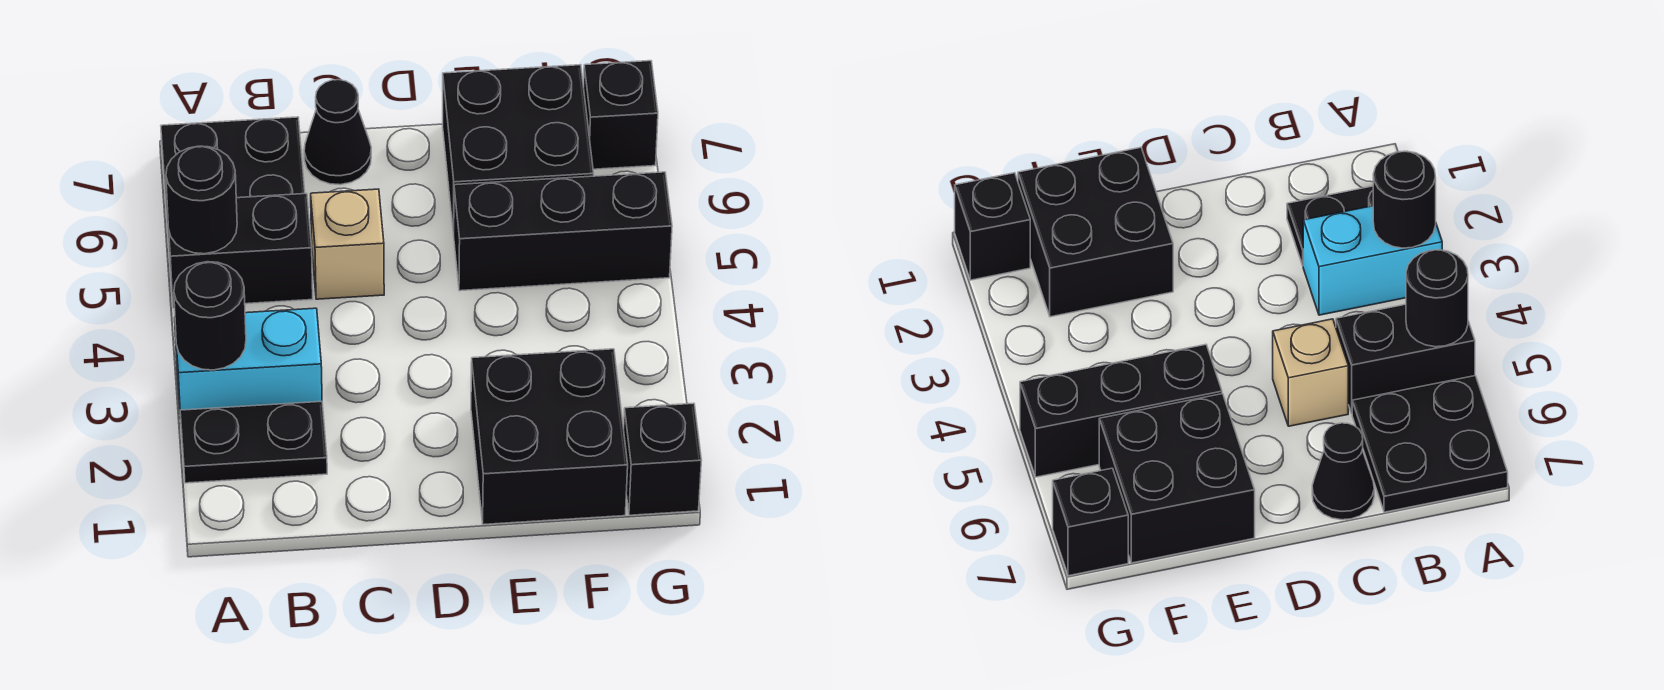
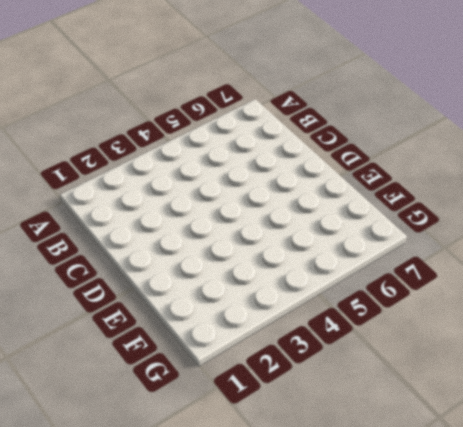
none -> black plate A2:B2 level 1
none -> cyan brick A3:B3 level 1
none -> black brick A5:B5 level 1

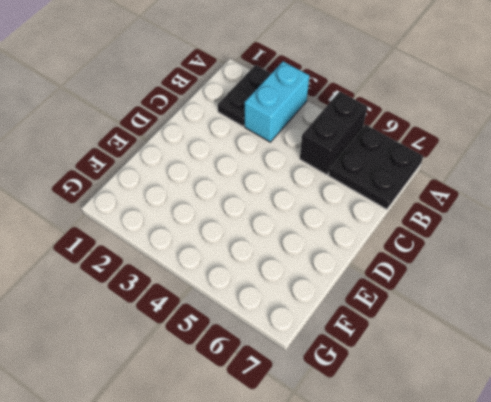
none -> tan brick C5 level 1
none -> black cone C7 level 1
none -> black brick E1:F2 level 1

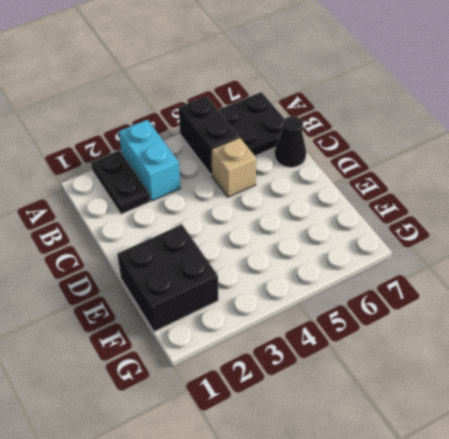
none -> black brick E5:G5 level 1
none -> black brick E6:F7 level 1
none -> black brick G1 level 1

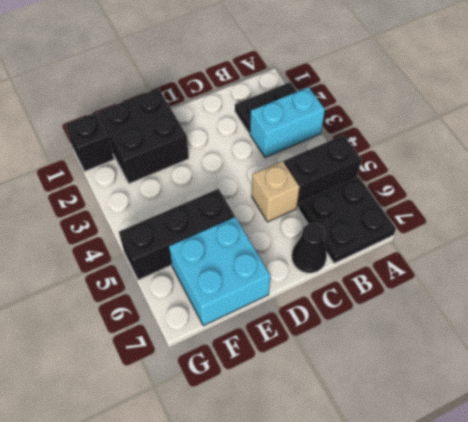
cyan brick E6:F7 level 1 -> black brick E6:F7 level 1
none -> black brick G7 level 1
none -> black round brick A3 level 2
none -> black round brick A5 level 2

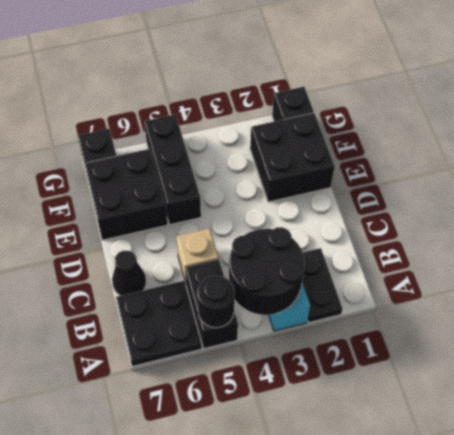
black round brick A3:B4 level 2 -> black round brick A3 level 2

